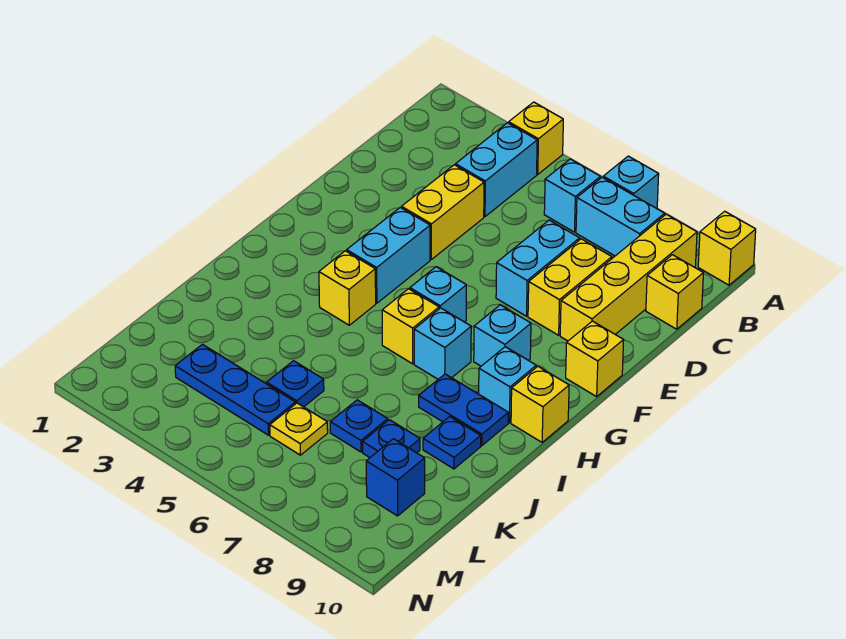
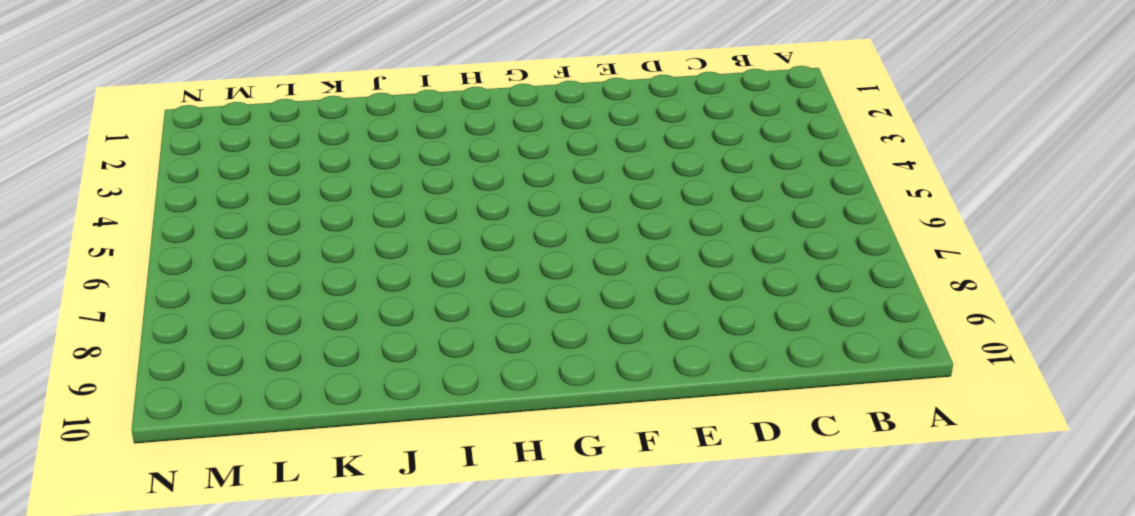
none -> yellow brick A4 level 1
none -> cyan brick A7 level 1
none -> yellow brick A10 level 1

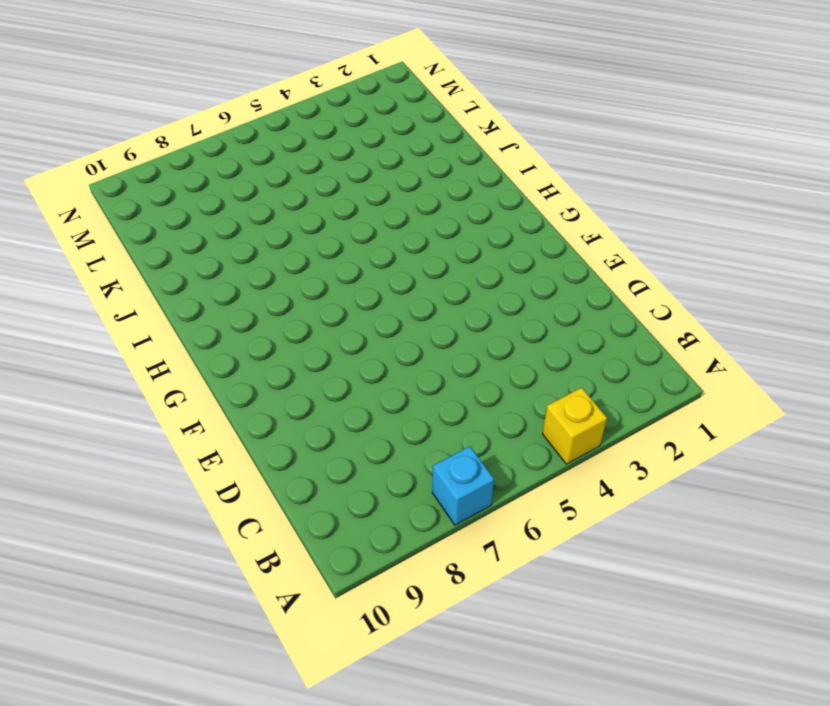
none -> yellow brick A10 level 1
none -> cyan brick B4:C4 level 1
none -> cyan brick B6 level 1

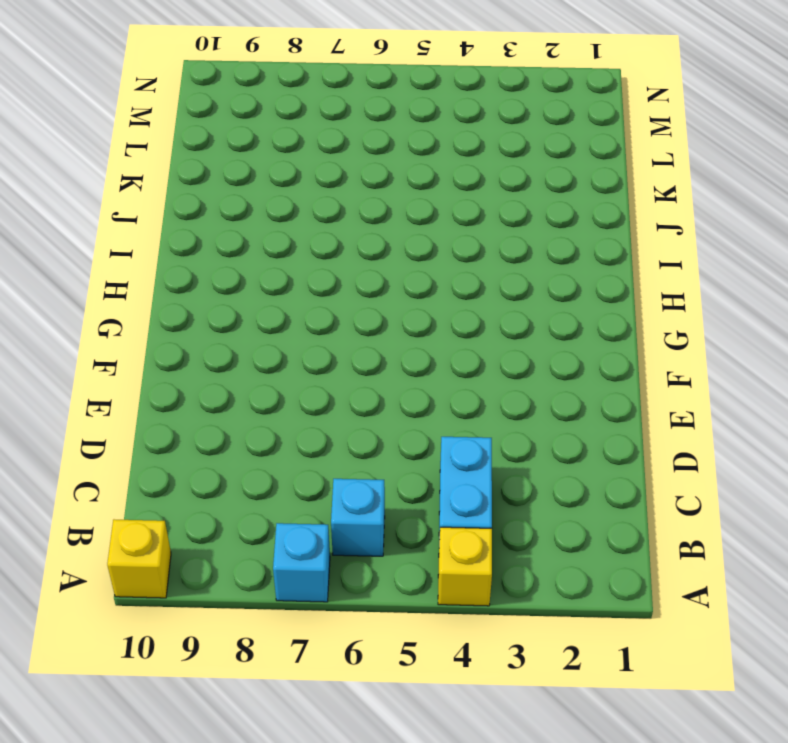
none -> cyan brick B7:B8 level 1
none -> yellow brick B9:E9 level 1
none -> yellow brick C10 level 1

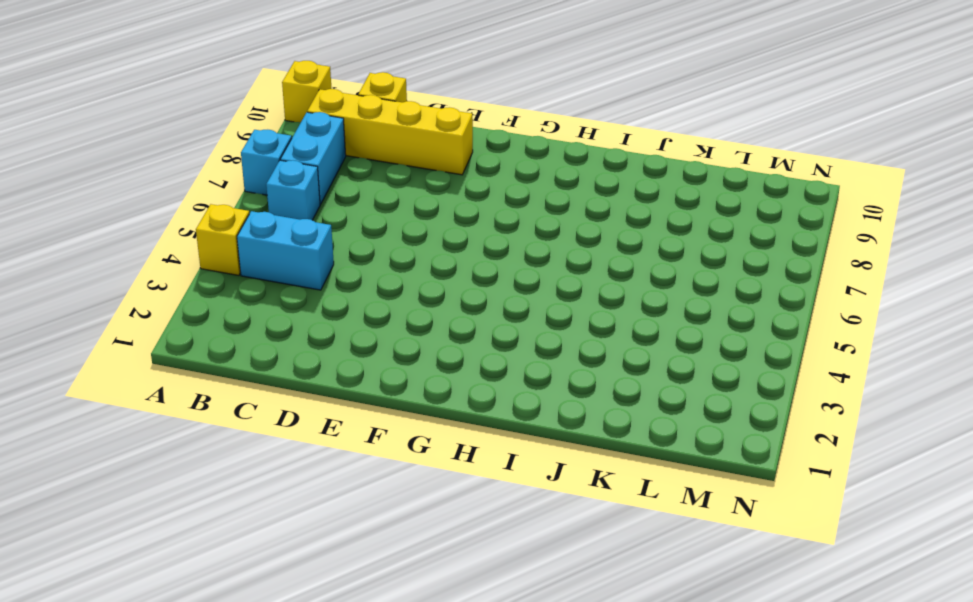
none -> yellow brick D4:E4 level 1
none -> cyan brick D7:E7 level 1
none -> yellow brick D8:E8 level 1

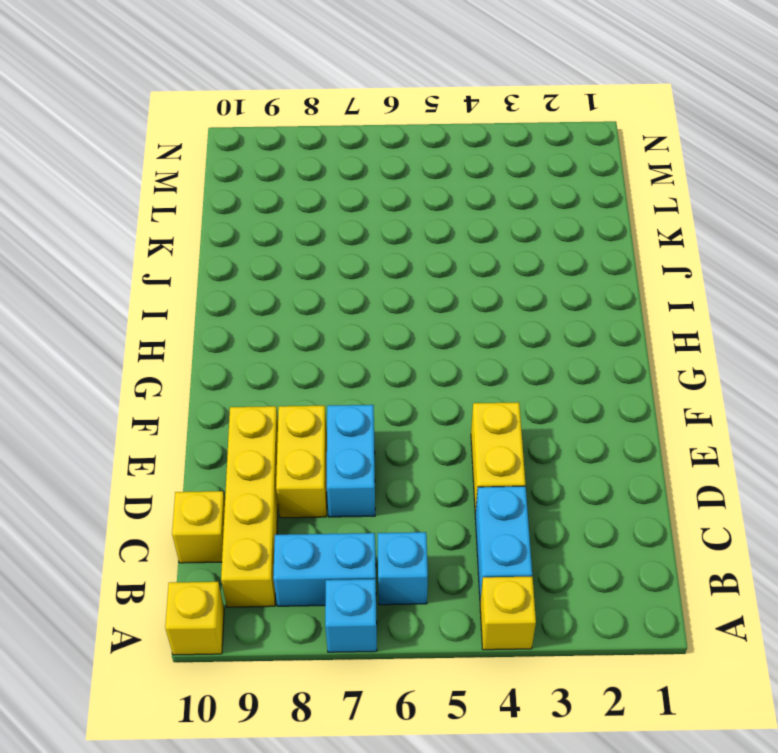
none -> cyan brick F4:G4 level 1
none -> yellow brick F10 level 1
none -> cyan brick G6 level 1

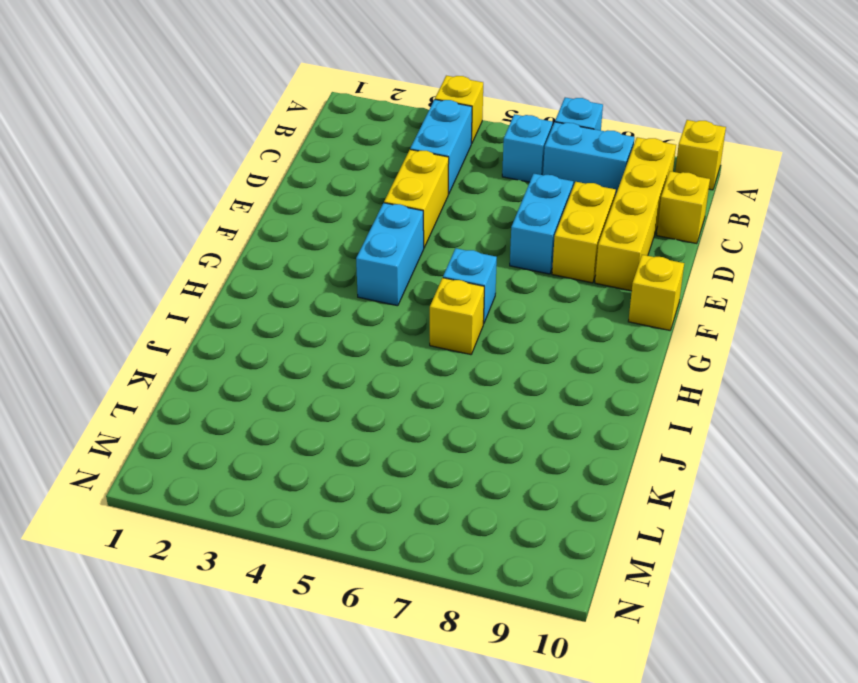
none -> cyan brick G8 level 1
none -> yellow brick H4 level 1
none -> cyan brick H7 level 1

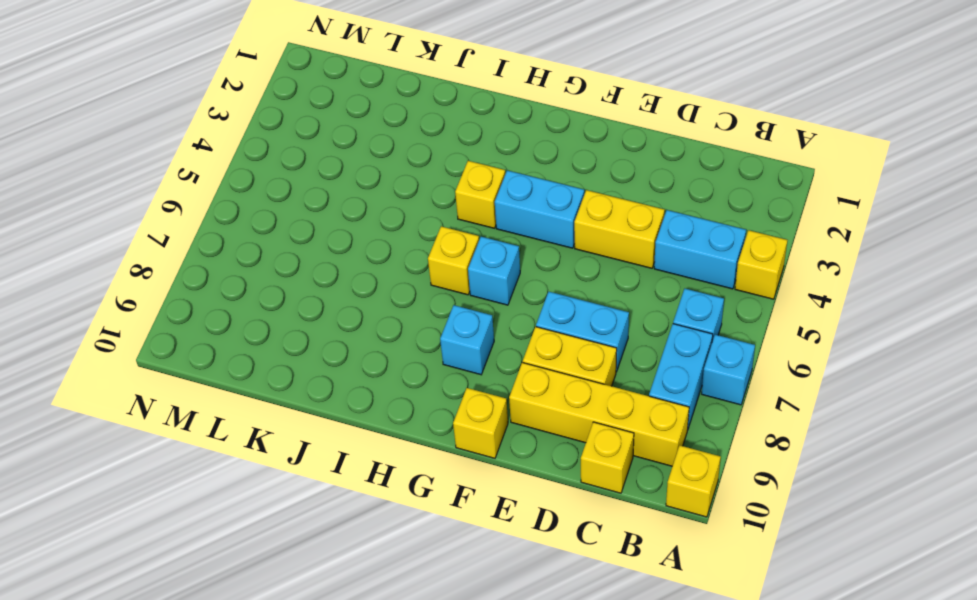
none -> cyan brick H7 level 1
none -> cyan brick H9 level 1
none -> yellow brick H10 level 1

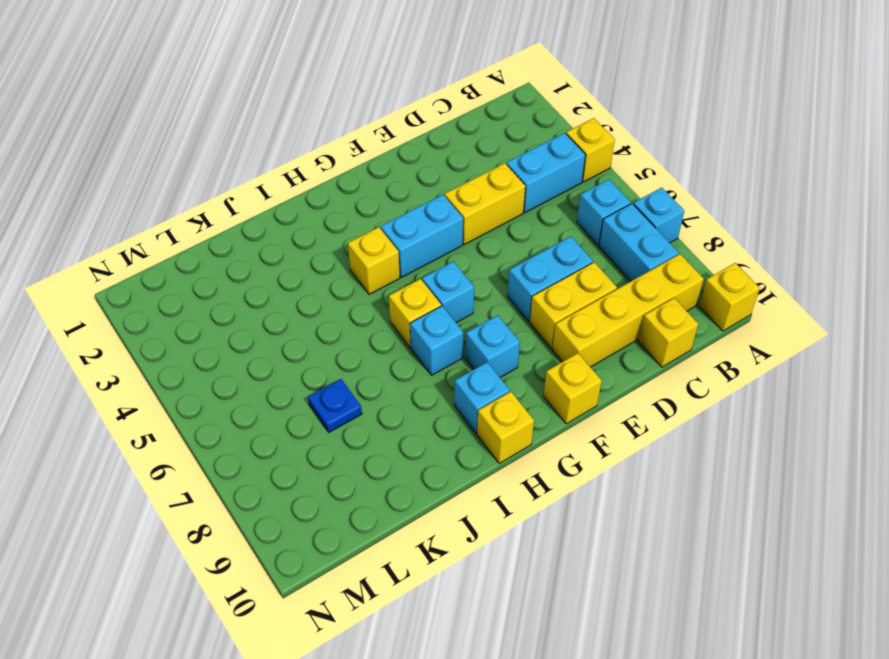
none -> blue plate I8:I9 level 1
none -> blue plate J9 level 1
none -> blue plate K5 level 1

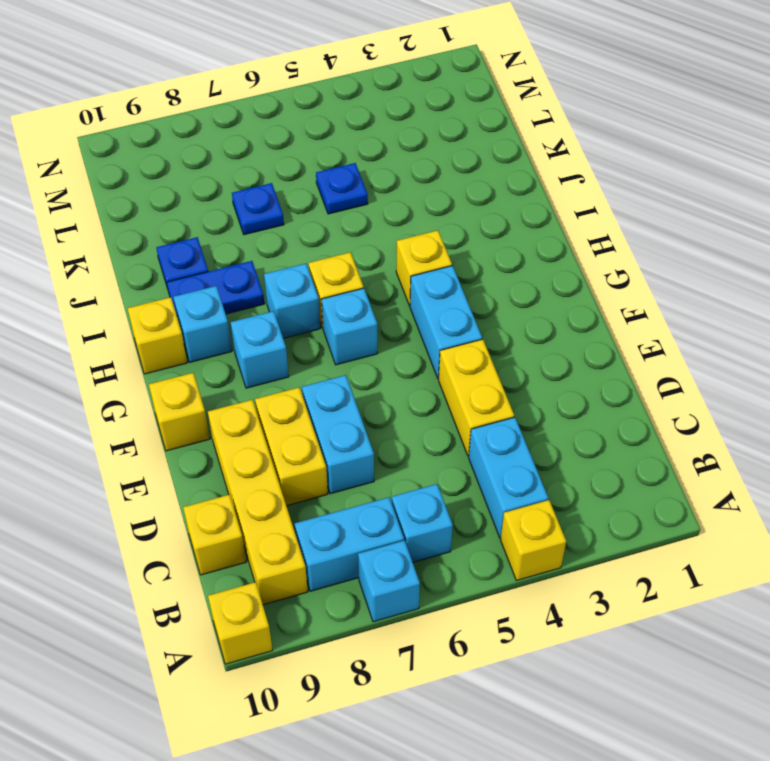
none -> blue plate K8 level 1
none -> blue plate L3:L5 level 1
none -> yellow plate L6 level 1

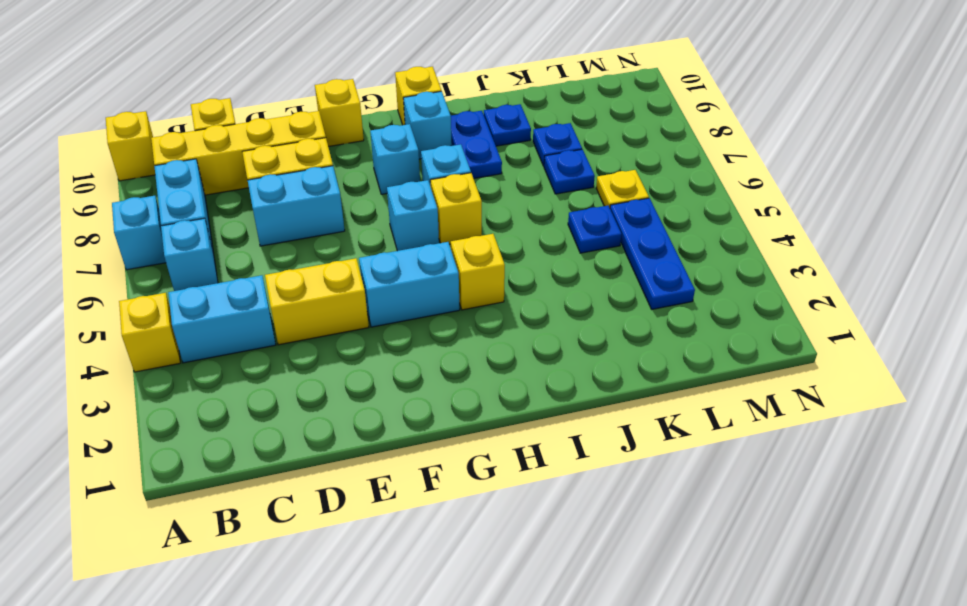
none -> blue brick L9 level 1

